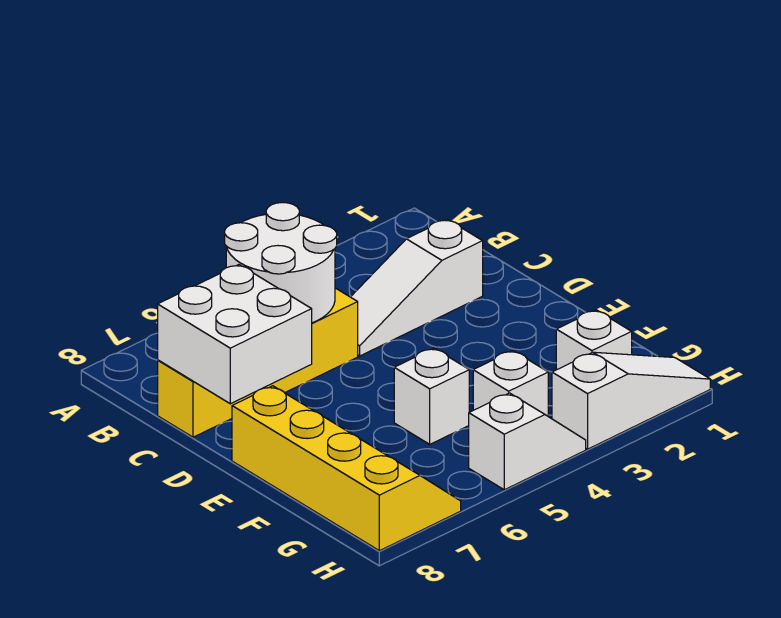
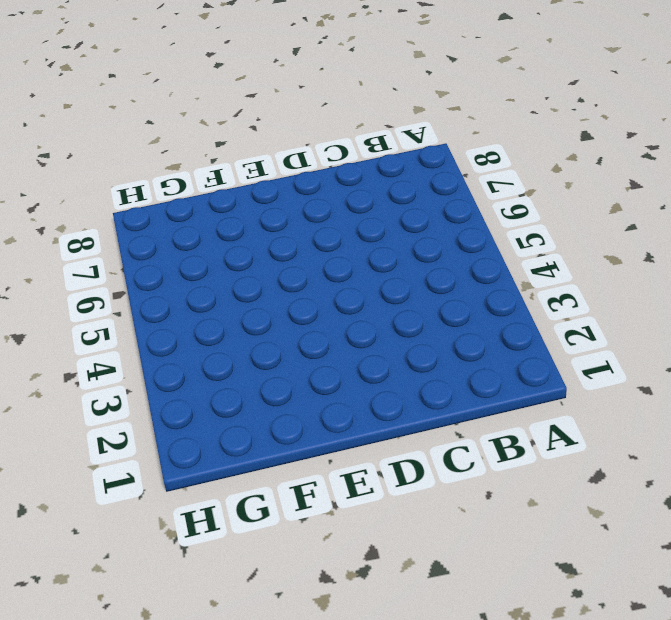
none -> white slope C2:C4 level 1 top 2
none -> yellow brick C5:C8 level 1

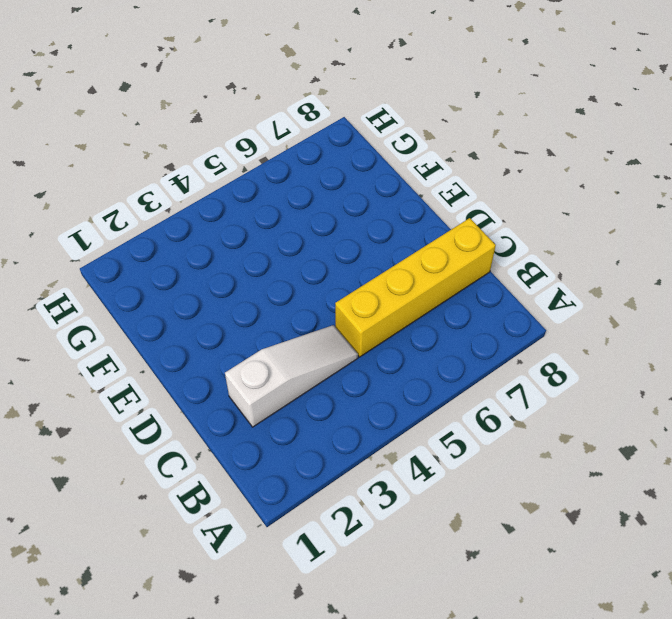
none -> yellow slope E7:H8 level 1 top 8
none -> white brick F5 level 1

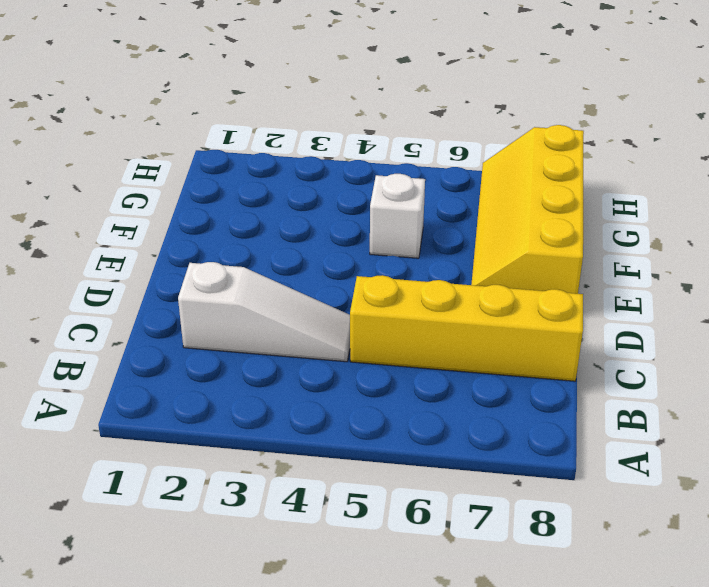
none -> white brick G2 level 1
none -> white brick G4 level 1

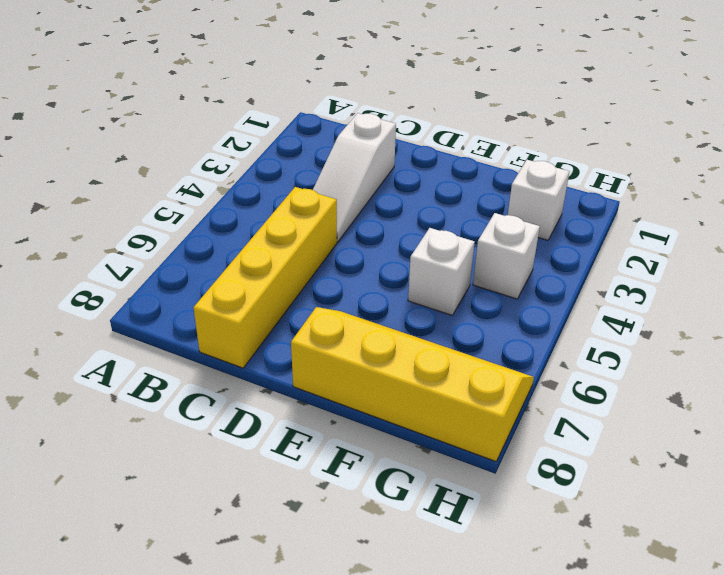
none -> white slope H1:H3 level 1 top 3
none -> white slope H4:H5 level 1 top 5

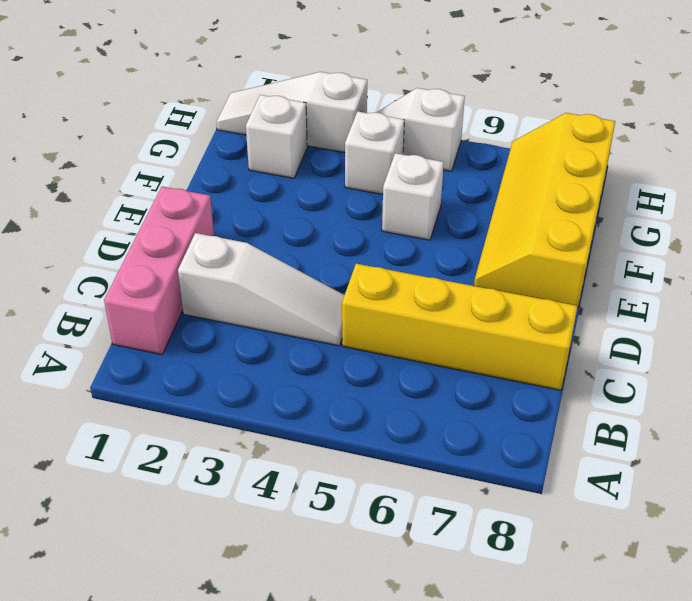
pink brick B1:D1 level 1 -> none
none -> white round brick B5:C6 level 2
none -> white brick C7:D8 level 2

